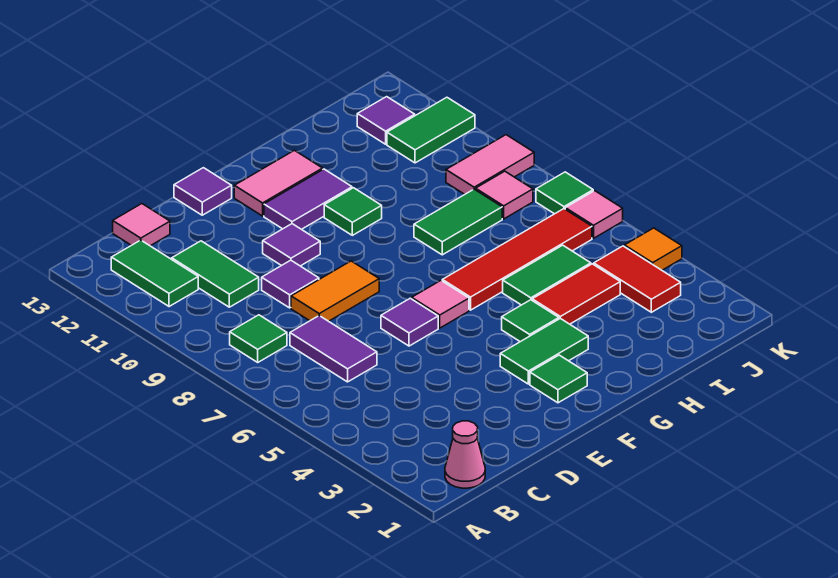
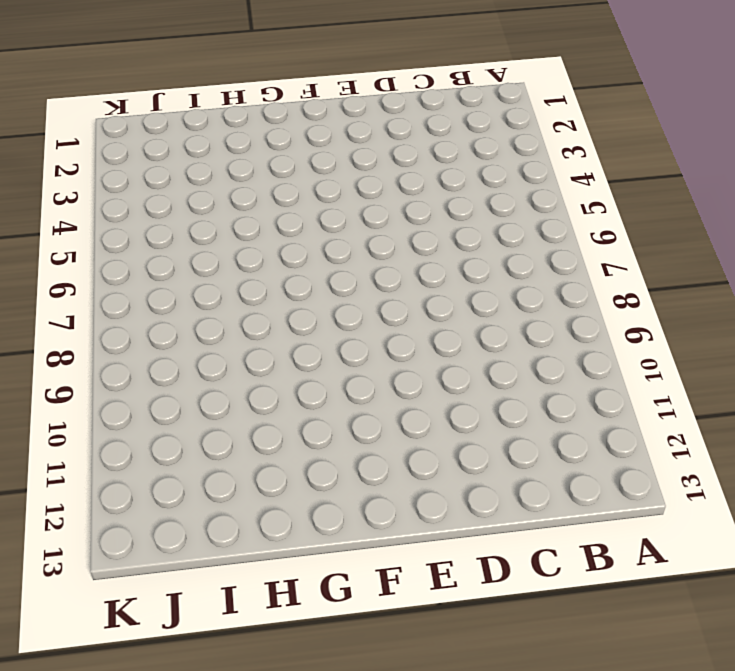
none -> pink cone B1 level 1
none -> green tile B8 level 1
none -> green tile B11:B12 level 1
none -> purple tile C6:C7 level 1

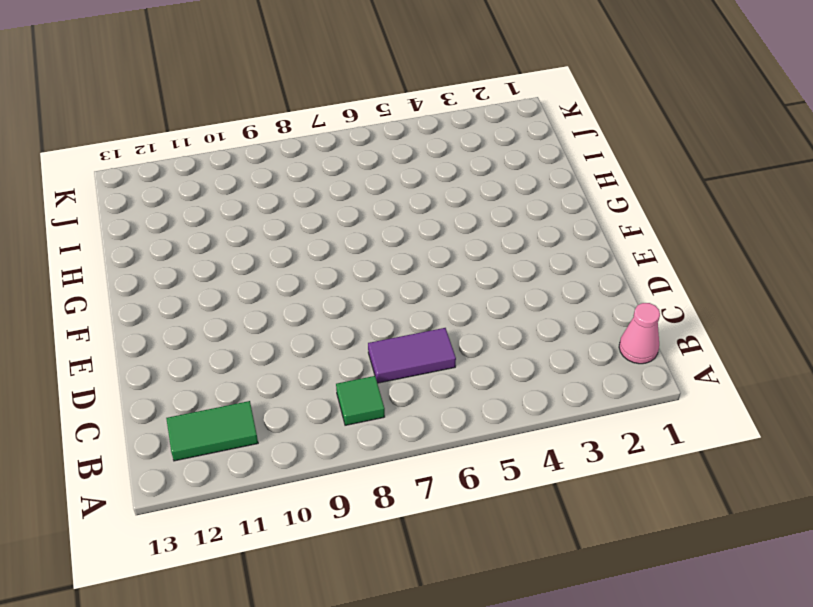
none -> green tile C10:C11 level 1
none -> pink tile C13 level 1
none -> orange tile D8:E8 level 1
none -> purple tile D9 level 1

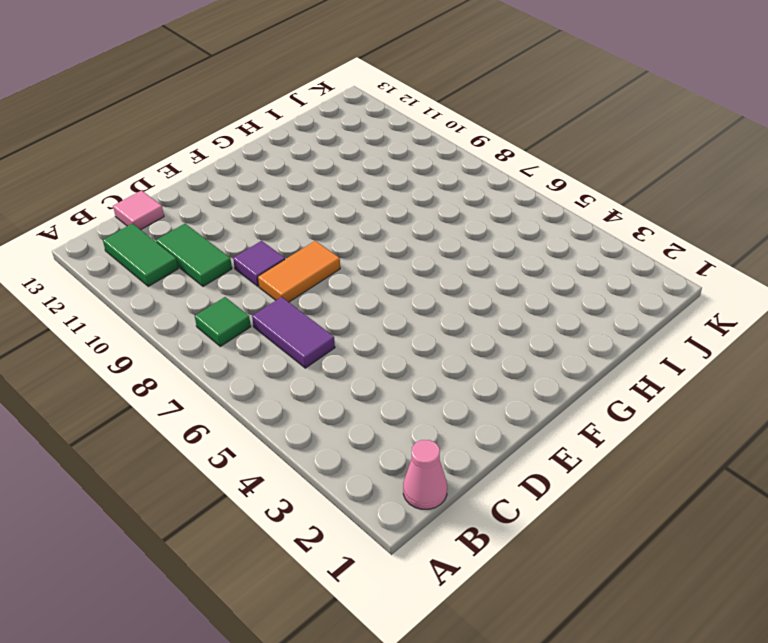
none -> purple tile E6 level 1
none -> purple tile E10 level 1
none -> purple tile E13 level 1
none -> green tile F2 level 1

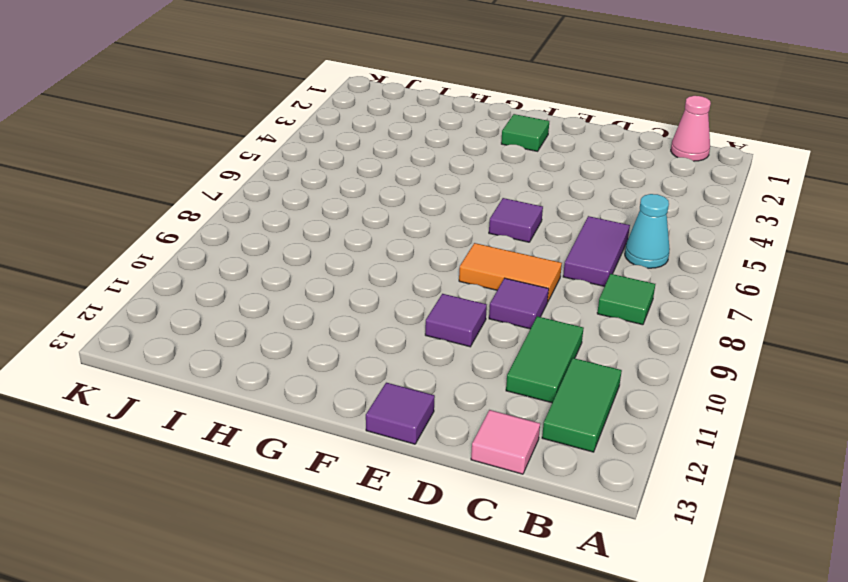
cyan cone B6 level 1 -> none
none -> green tile F3:G3 level 1
none -> pink tile F6 level 1
none -> purple tile F11:G11 level 1
none -> pink tile F12:G12 level 1

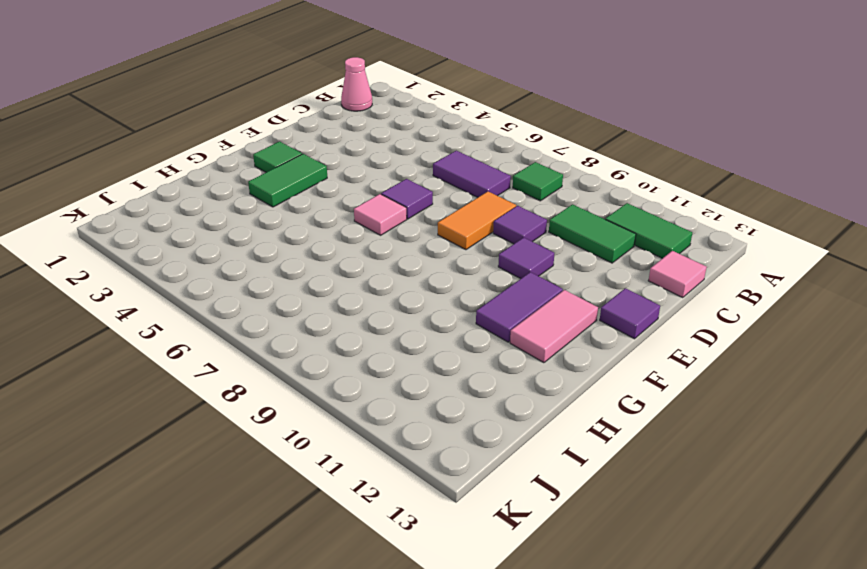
none -> green tile G4 level 1
none -> red tile G6:J6 level 1
none -> green tile G10 level 1
none -> red tile H4:I4 level 1

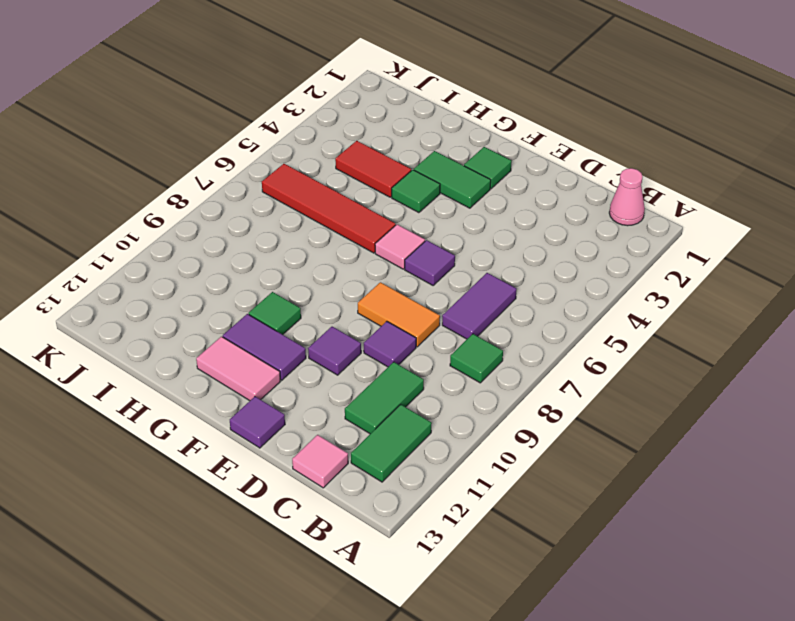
none -> green tile H5:I5 level 1
none -> green tile H8:I8 level 1
none -> red tile J3:J4 level 1
none -> pink tile J8 level 1

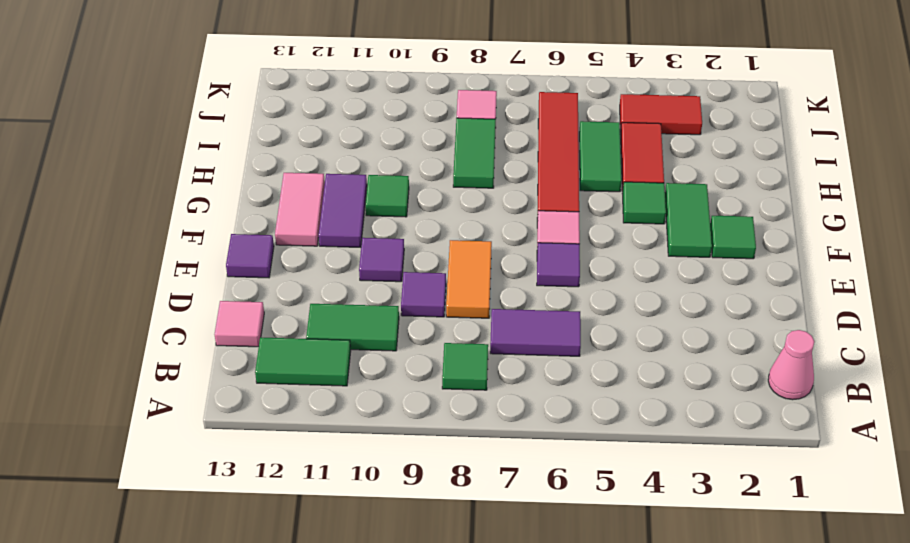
none -> pink tile J9:K9 level 1
none -> green tile J11:K11 level 1
none -> purple tile J12 level 1
none -> orange tile K4 level 1

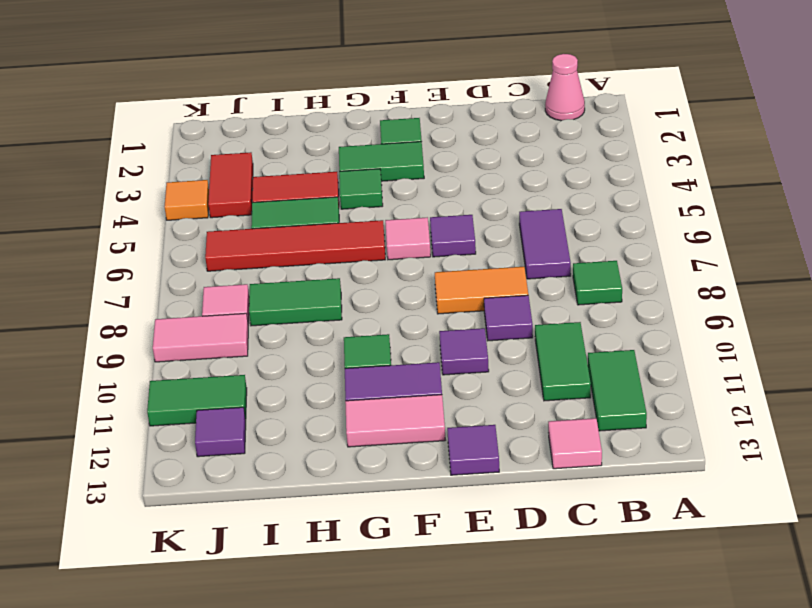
none -> pink tile K6 level 1
none -> green tile K7 level 1

